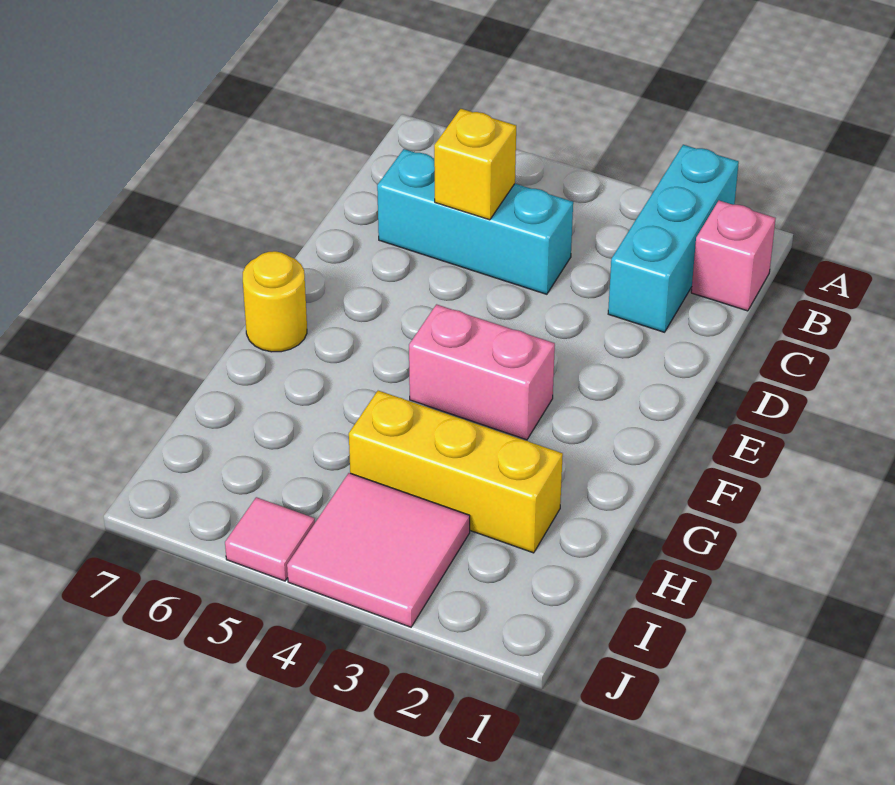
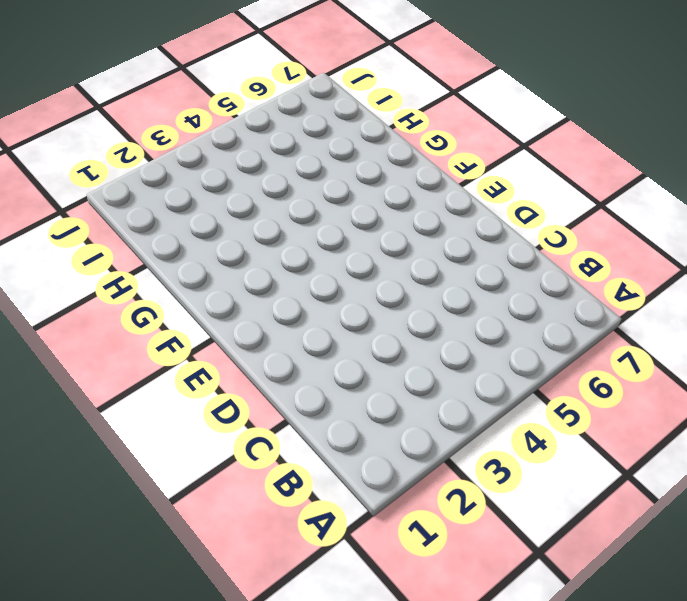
none -> cyan brick A2:C2 level 1
none -> pink brick B1 level 1

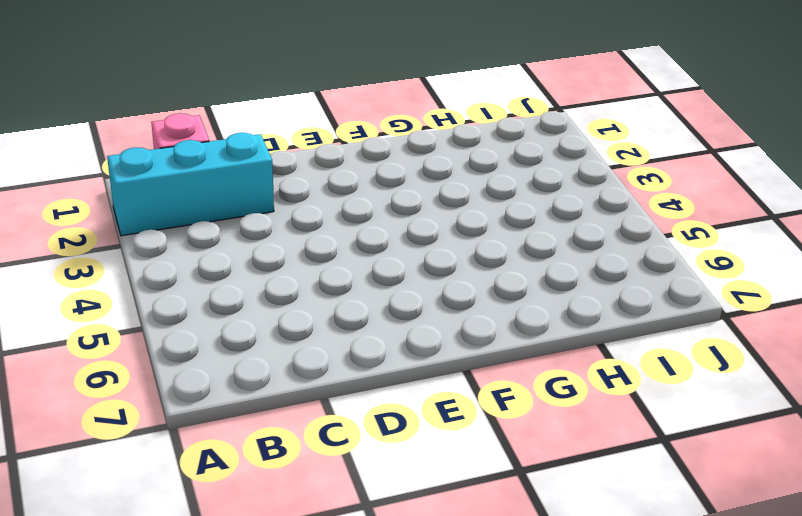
none -> cyan brick C4:C6 level 1
none -> pink brick F3:F4 level 1

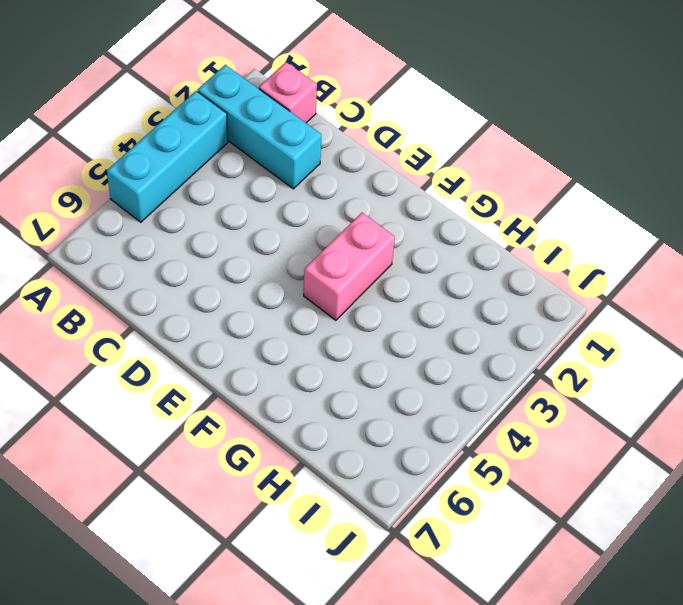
cyan brick A3:A5 level 1 -> cyan brick C4:C6 level 1
none -> yellow round brick F7 level 1
none -> yellow brick H2:H4 level 1

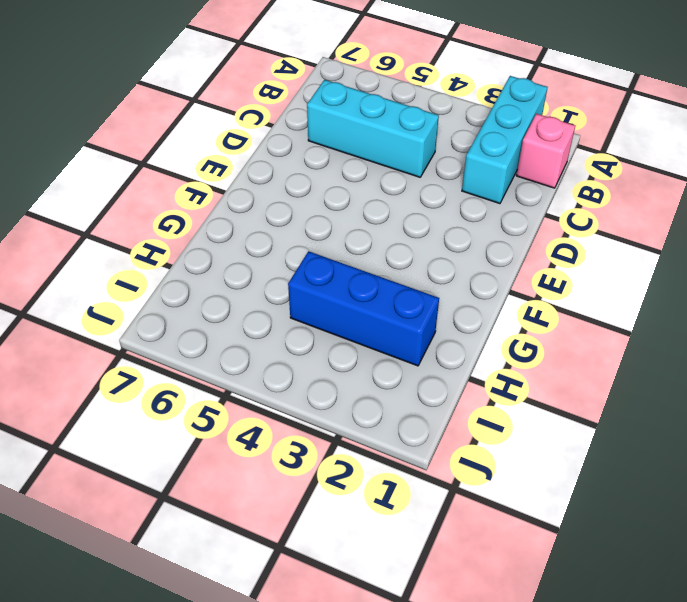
blue brick H2:H4 level 1 -> yellow brick H2:H4 level 1
none -> pink brick F3:F4 level 1
none -> yellow round brick F7 level 1

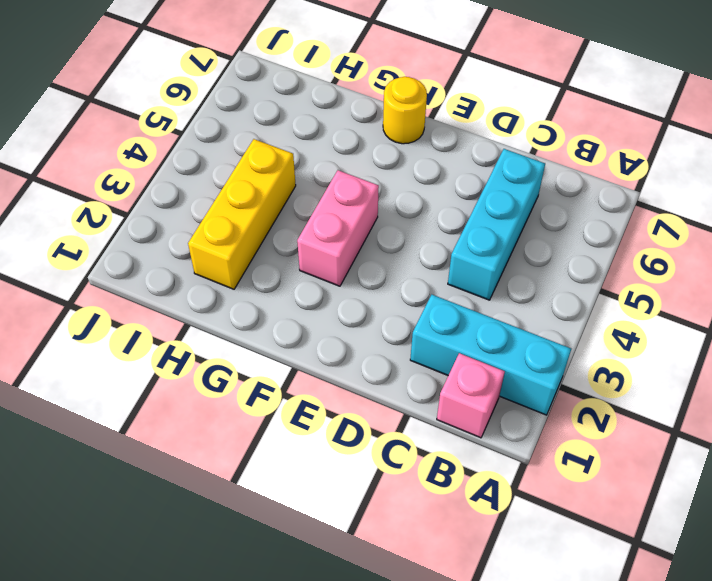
none -> pink tile I3:J4 level 1
none -> pink tile J5 level 1

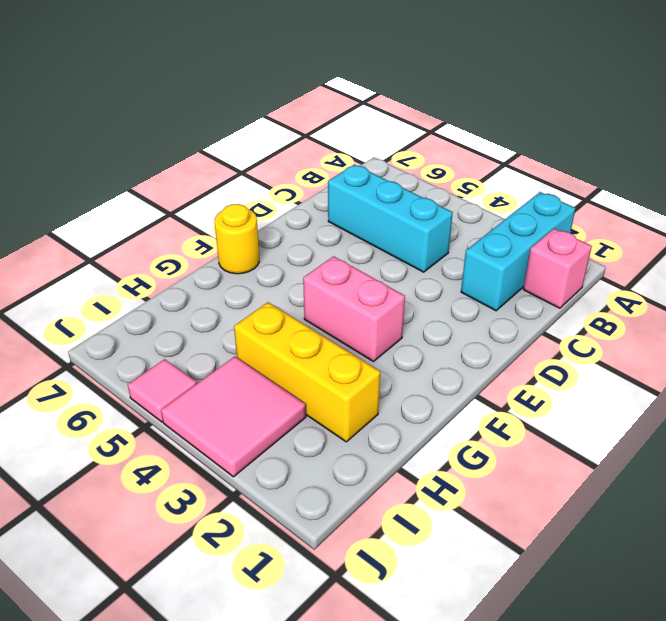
none -> yellow brick C5 level 2

